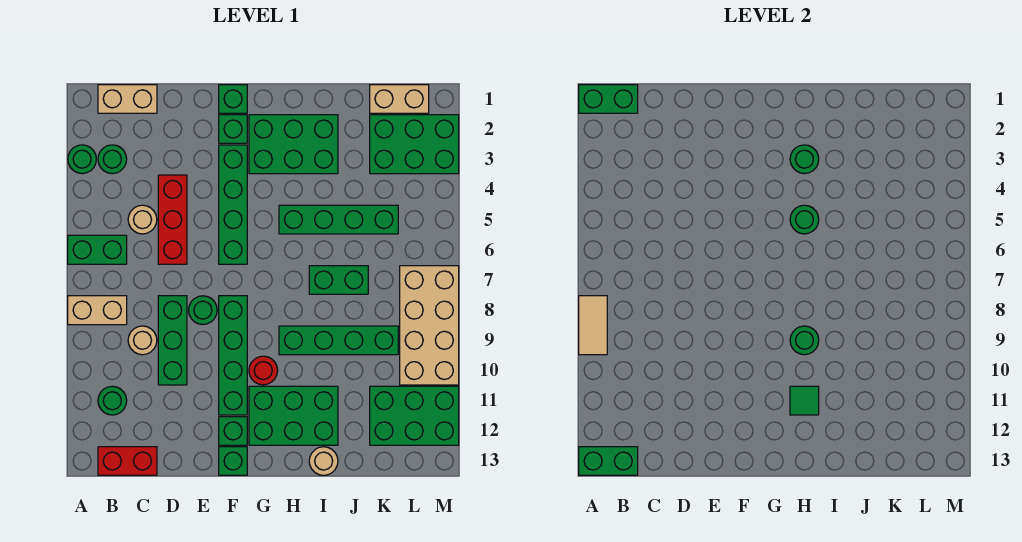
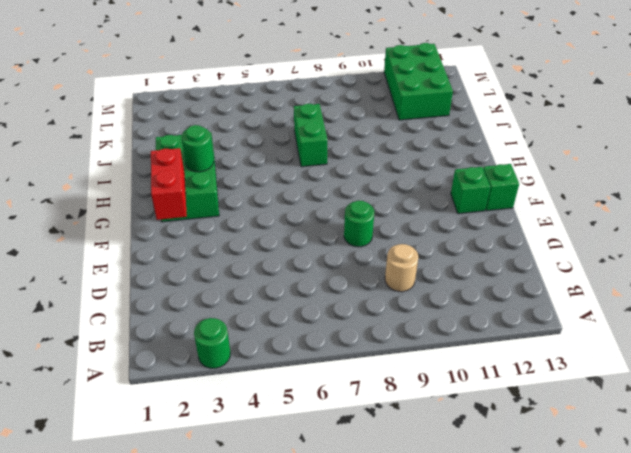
red brick F2:G2 level 2 -> red brick B13:C13 level 1
none -> green brick A6:B6 level 1
none -> tan brick A8:B8 level 1
none -> tan brick B1:C1 level 1
none -> green round brick B3 level 1

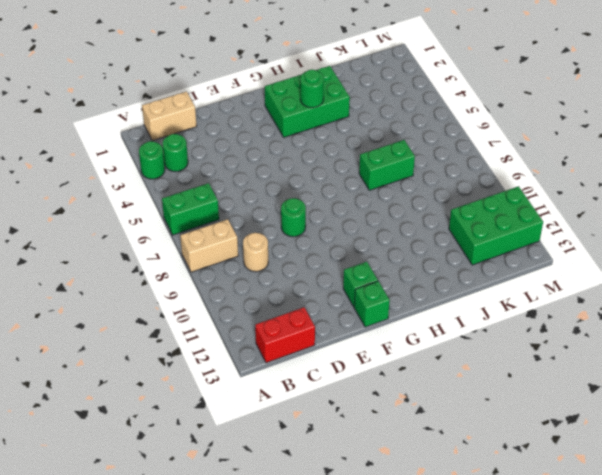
none -> green round brick B11 level 1
none -> tan round brick C5 level 1
none -> red brick D4:D6 level 1
none -> green brick D8:D10 level 1

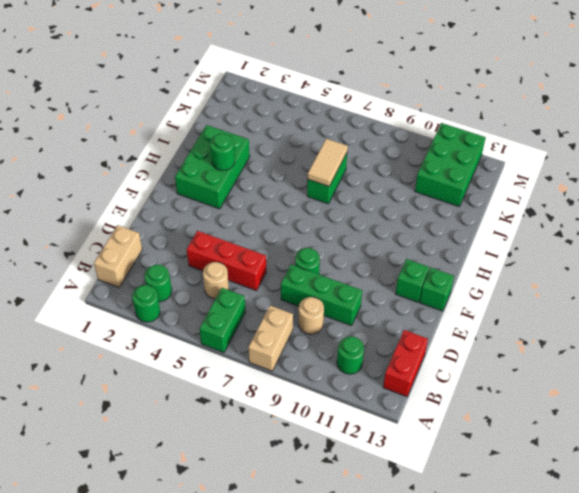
tan tile I7:J7 level 2 -> tan tile A8:A9 level 2
none -> green brick F1 level 1
none -> green brick F2 level 1
none -> green brick F3:F6 level 1
none -> green brick F8:F11 level 1

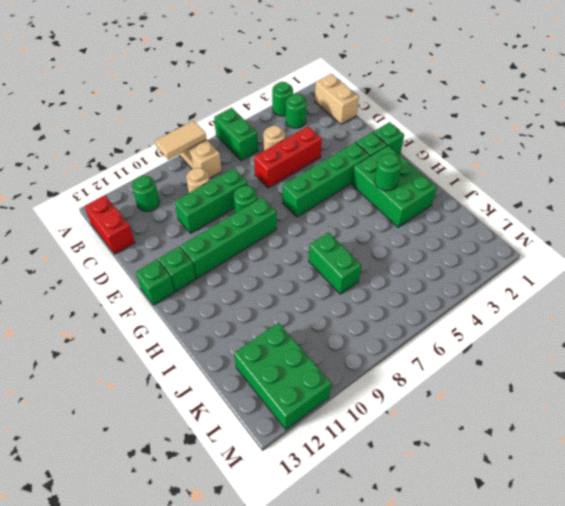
none -> red round brick G10 level 1
none -> green brick G11:I12 level 1
none -> green brick H5:K5 level 1
none -> green brick H9:K9 level 1

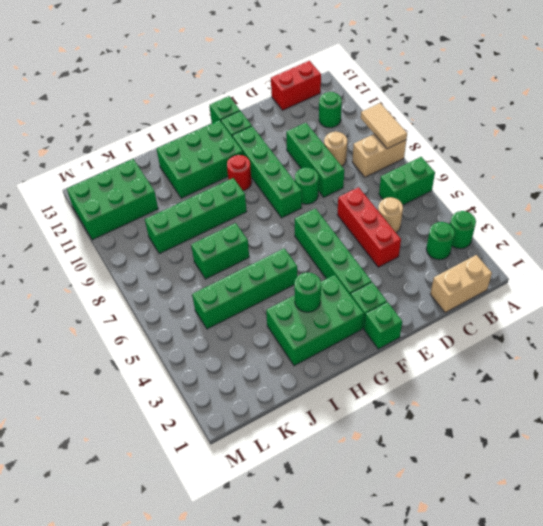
none -> tan round brick I13 level 1
none -> tan brick K1:L1 level 1
none -> green brick K2:M3 level 1
none -> tan brick L7:M10 level 1

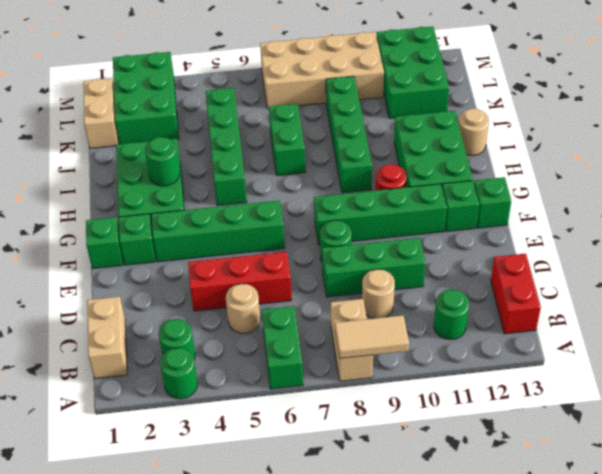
none -> green brick A1:B1 level 2
none -> green brick A13:B13 level 2
none -> green round brick H5 level 2
none -> green round brick H9 level 2

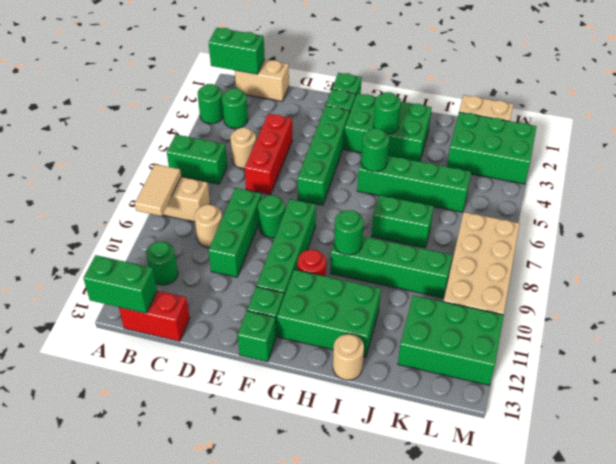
none -> green tile H11 level 2

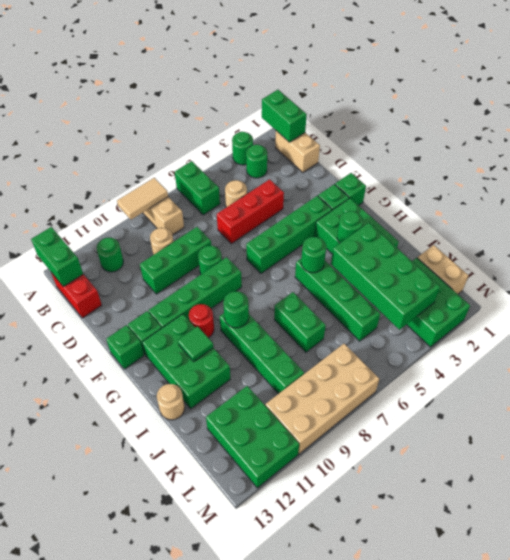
green brick I3:L4 level 2 -> none

